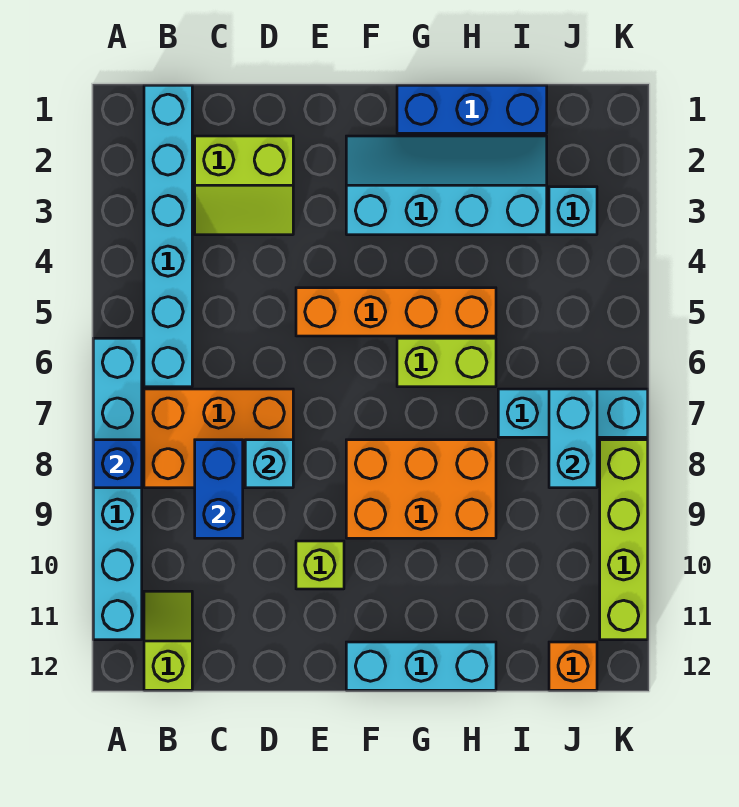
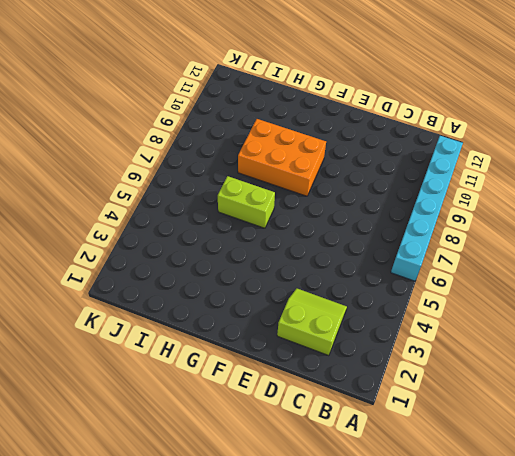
none -> cyan brick B1:B6 level 1
none -> orange brick B7:D8 level 1
none -> lime slope B11:B12 level 1 top 12

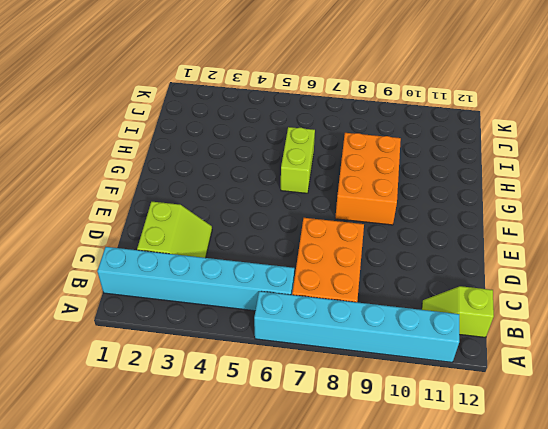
none -> orange brick E5:H5 level 1
none -> lime brick E10 level 1
none -> cyan slope F2:I3 level 1 top 3

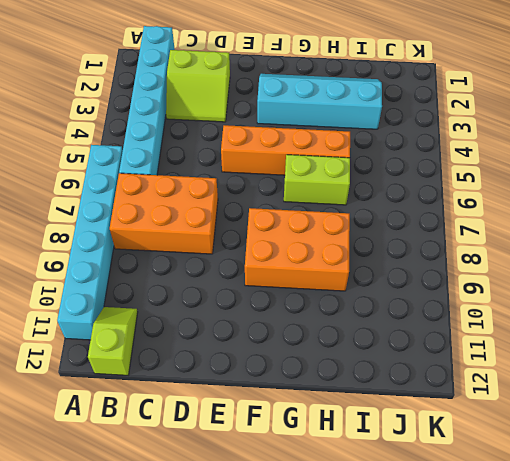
none -> lime brick E10 level 1
none -> cyan brick F12:H12 level 1
none -> blue brick G1:I1 level 1

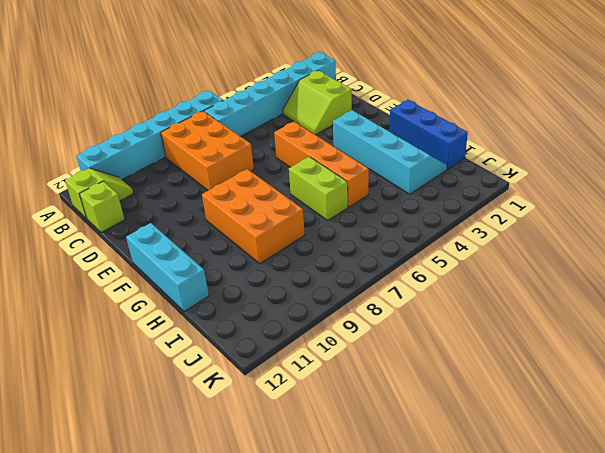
lime brick C12 level 1 -> lime brick E10 level 1
none -> cyan brick I7:K7 level 1
none -> cyan brick J3 level 1
none -> orange brick J12 level 1

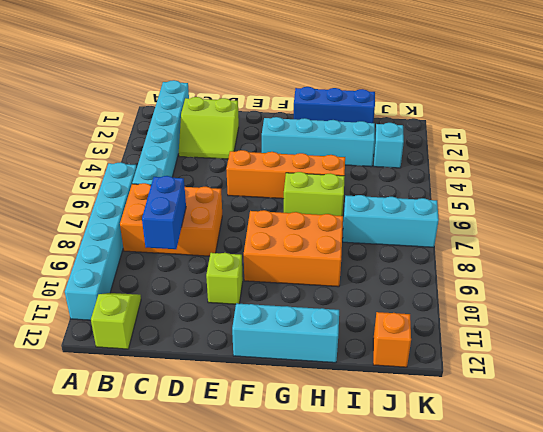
none -> lime brick K8:K11 level 1
none -> blue brick A8 level 2
none -> cyan brick D8 level 2

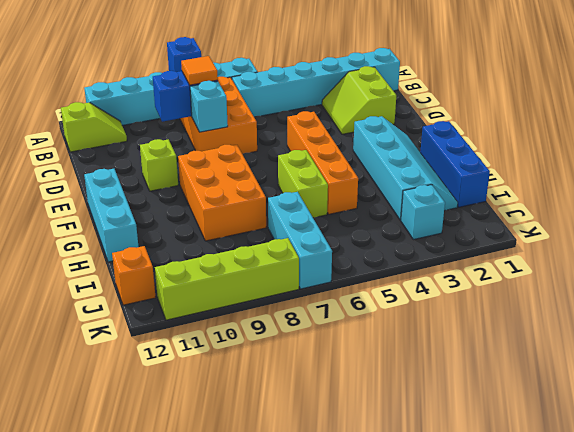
orange tile C8 level 3 -> none
none -> cyan brick J7:J8 level 2

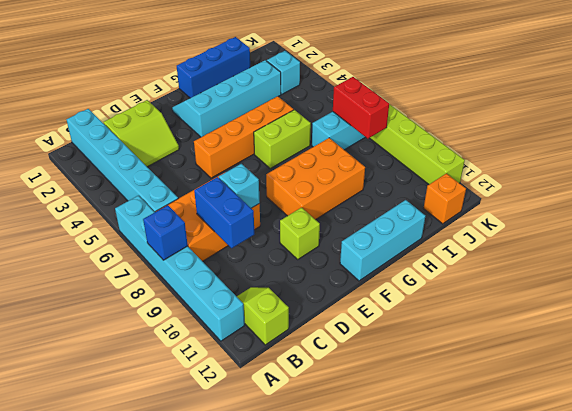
red brick J7:J8 level 2 -> cyan brick J7:J8 level 2

